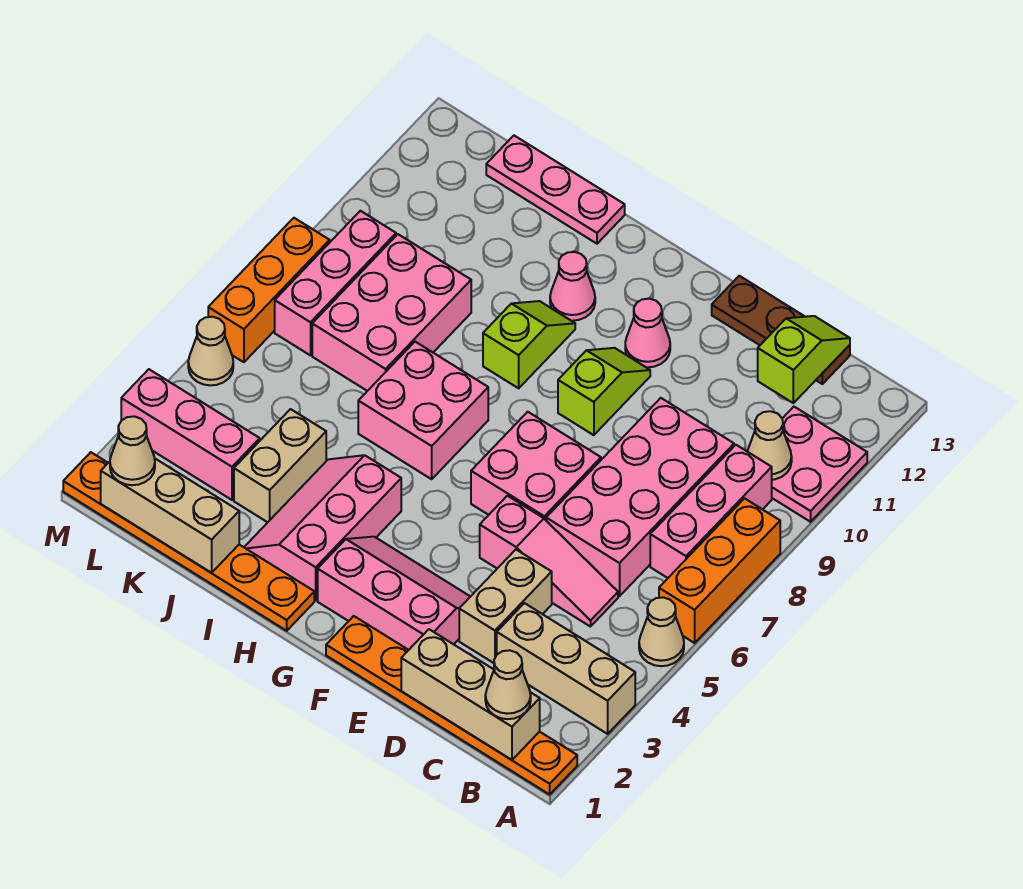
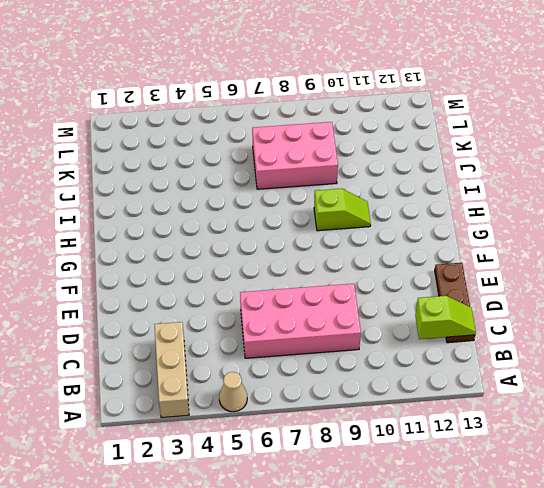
none -> orange plate A1:F1 level 1
none -> orange brick A6:A8 level 1
none -> pink plate A10:B11 level 1
none -> pink brick B7:B9 level 1

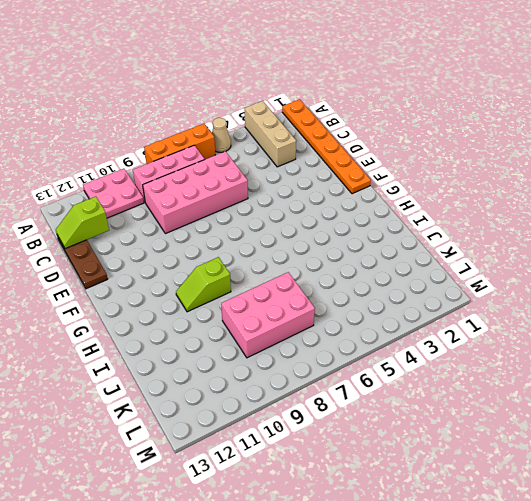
none -> pink slope C5:E5 level 1 top E
none -> tan brick D3:D4 level 1
none -> pink slope E2:G3 level 1 top 2
none -> pink brick E6:F7 level 1

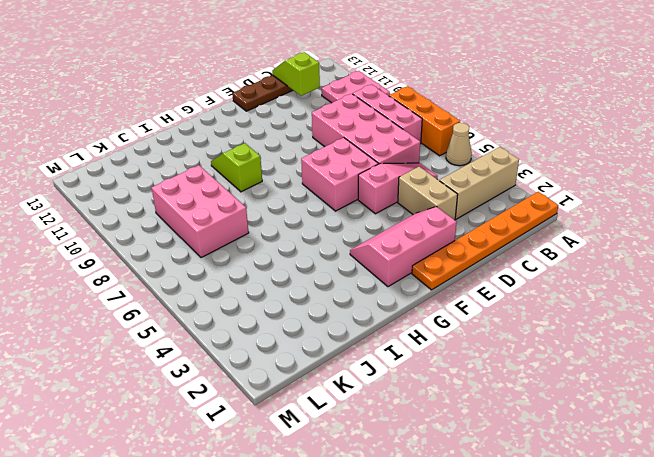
none -> lime slope F9:F10 level 1 top 9
none -> pink cone F11 level 1
none -> orange plate H1:M1 level 1
none -> pink slope H2:I4 level 1 top H

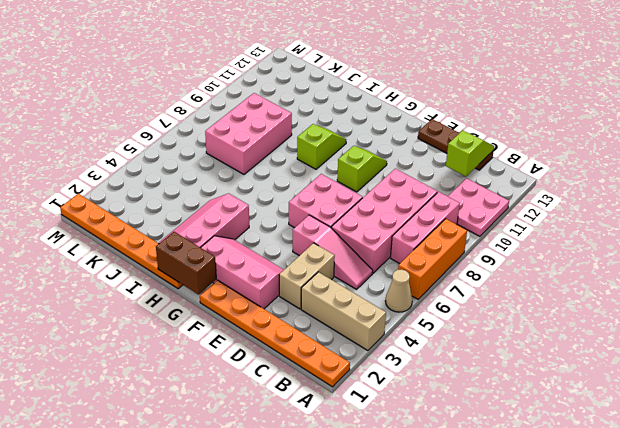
brown brick G1:H1 level 2 -> none
none -> pink cone F11 level 1
none -> pink brick H6:I7 level 1
none -> pink cone H11 level 1
none -> pink plate I13:K13 level 1

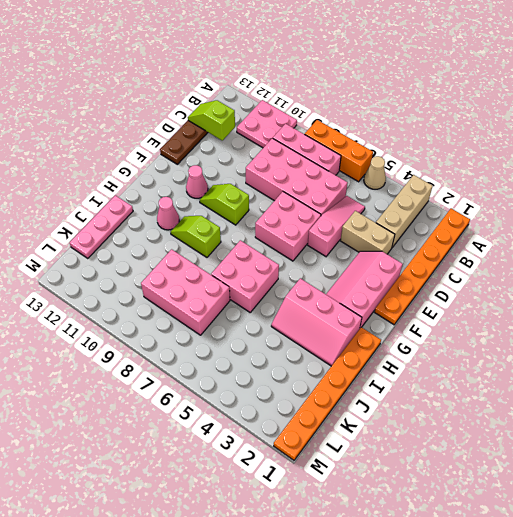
none -> tan brick J3:J4 level 1
none -> pink brick K3:M3 level 1
none -> pink brick L7:L9 level 1
none -> tan cone M5 level 1

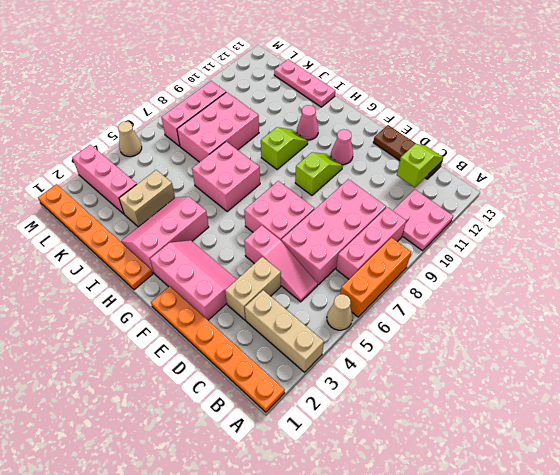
none -> orange brick M6:M8 level 1
none -> tan brick B1:D1 level 2
none -> tan cone B10 level 2
none -> tan brick J1:L1 level 2

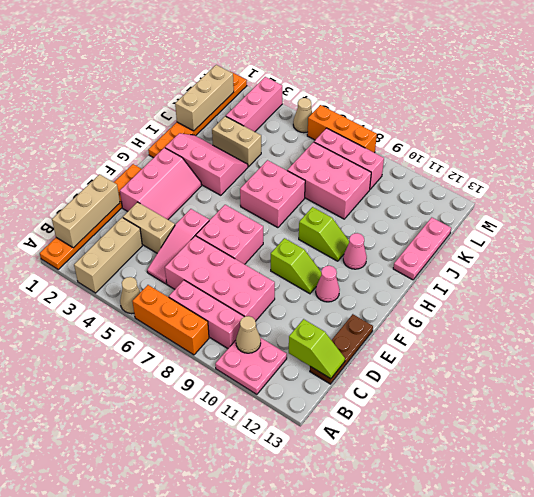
none -> tan cone B1 level 3
none -> tan cone L1 level 3

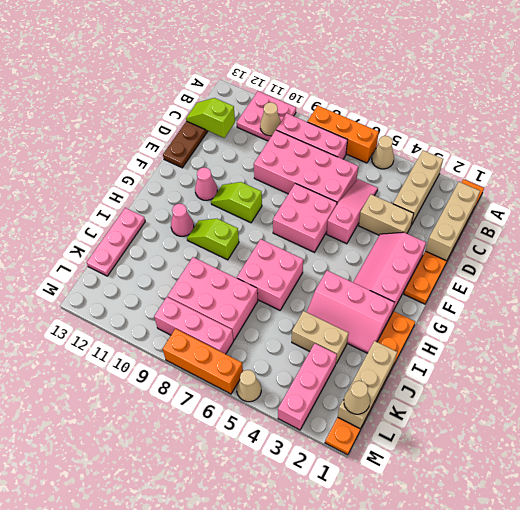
none -> tan cone B1 level 3

